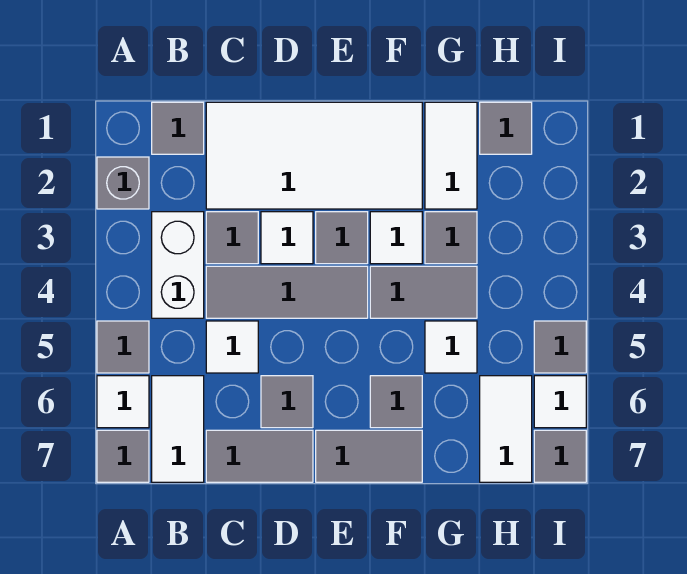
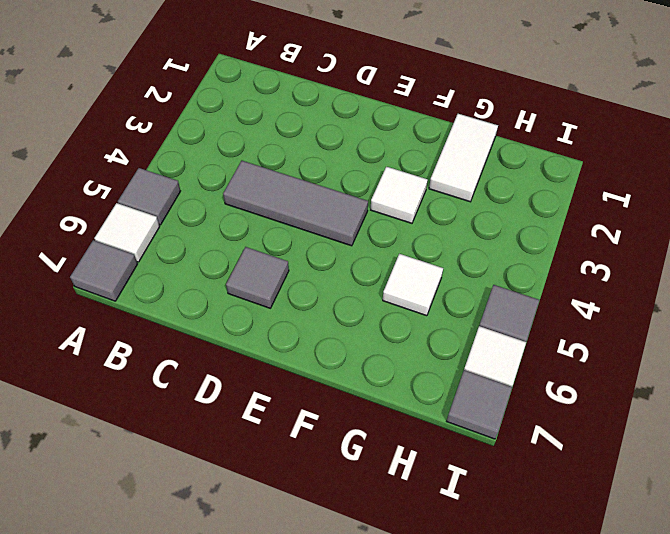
none -> grey brick A2 level 1
none -> grey tile B1 level 1
none -> white brick B3:B4 level 1

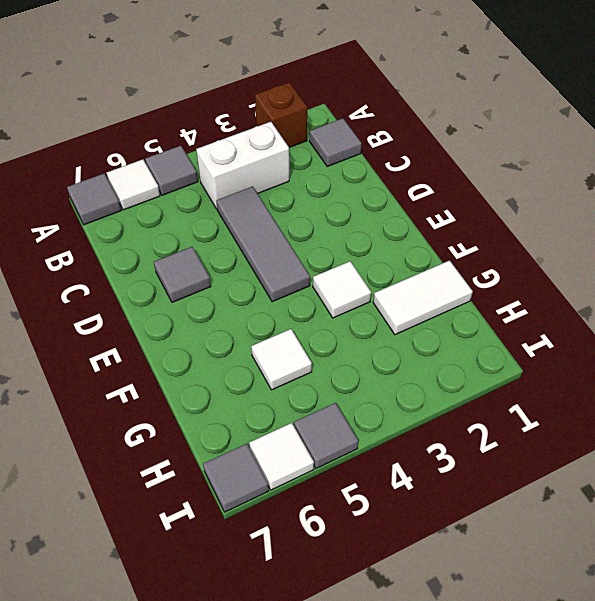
brown brick A2 level 1 -> grey brick A2 level 1
none -> white tile B6:B7 level 1
none -> white tile C1:F2 level 1
none -> grey tile C3 level 1

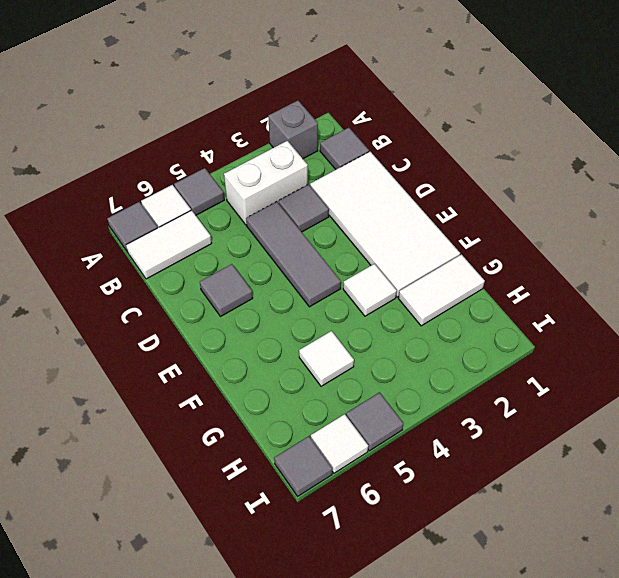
none -> white tile C5 level 1
none -> grey tile C7:D7 level 1
none -> white tile D3 level 1

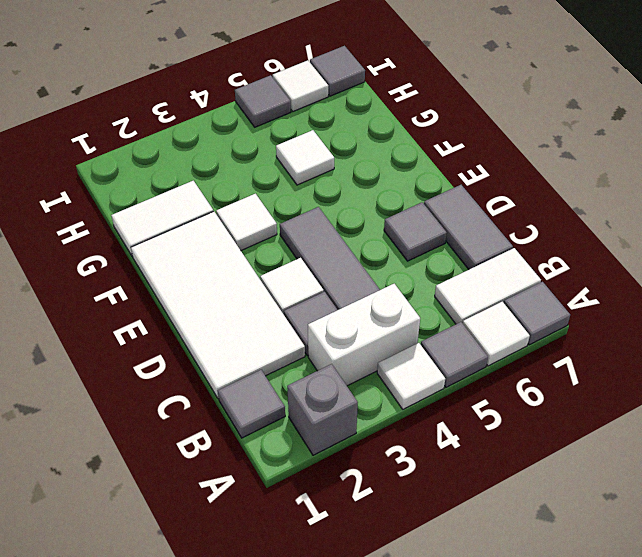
white tile A4 level 1 -> white tile C5 level 1
none -> grey tile E3 level 1
none -> grey tile E7:F7 level 1
none -> grey tile F4:G4 level 1

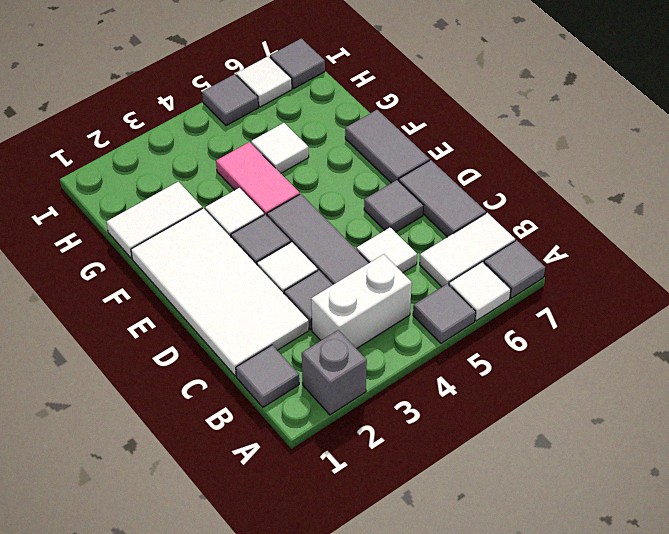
pink tile F4:G4 level 1 -> grey tile F4:G4 level 1
none -> grey tile F6 level 1
none -> grey tile G3 level 1
none -> grey tile H1 level 1

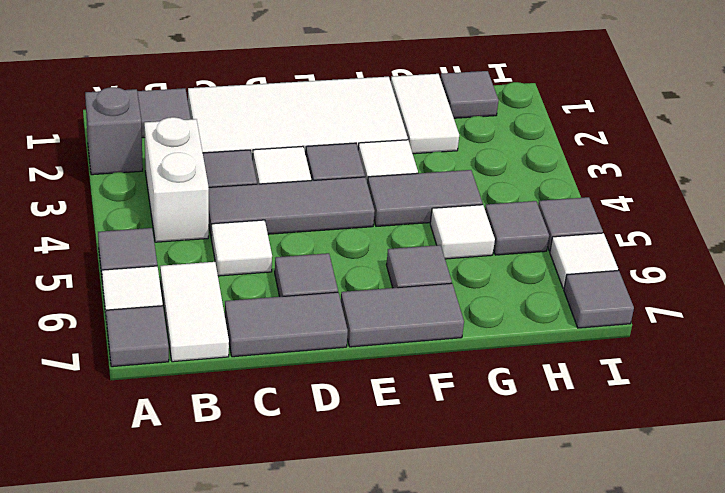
grey tile H5 level 1 -> grey tile G3 level 1
none -> white tile H6:H7 level 1

